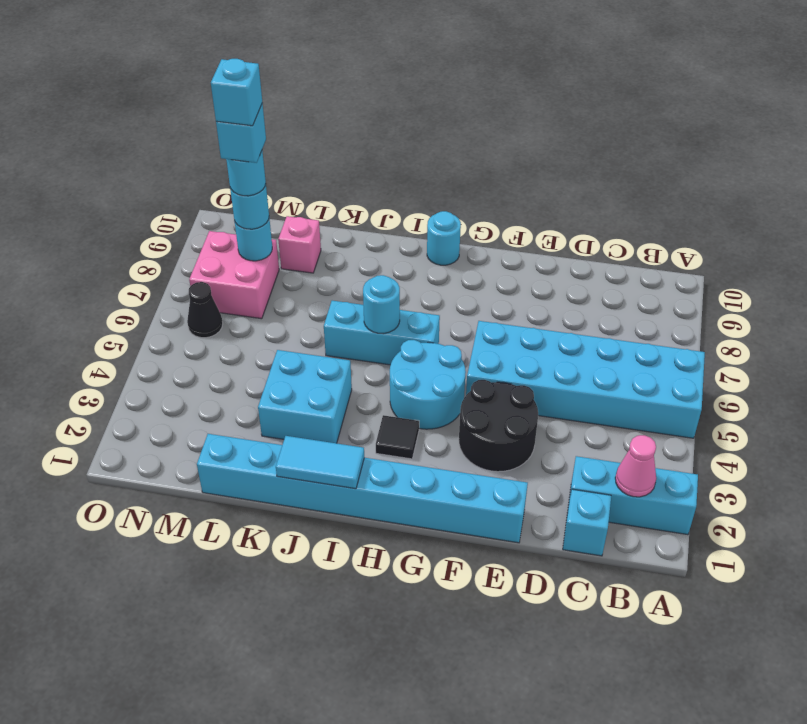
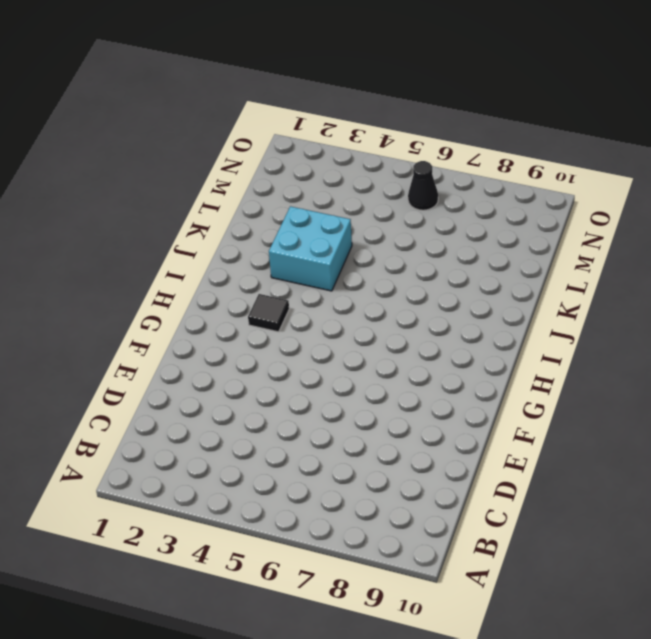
none -> cyan brick A2:C2 level 1
none -> cyan brick A5:F6 level 1
none -> cyan brick C1 level 1

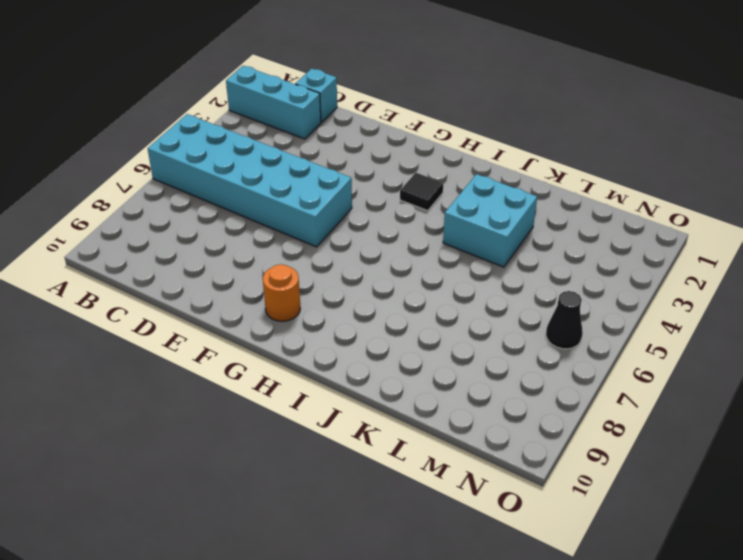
orange round brick G9 level 1 -> none
none -> cyan brick E1:L1 level 1
none -> black round brick E3:F4 level 1
none -> cyan round brick G4:H5 level 1

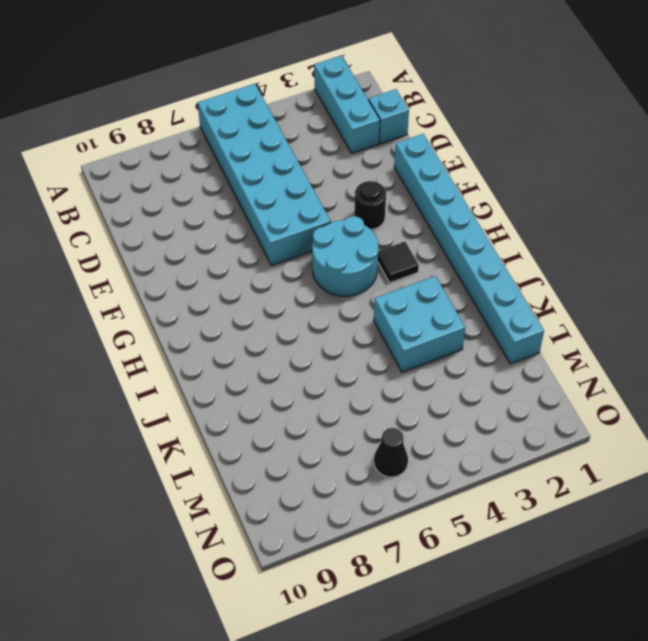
black round brick F3 level 1 -> black round brick E3:F4 level 1
none -> cyan brick H6:J6 level 1
none -> cyan round brick H10 level 1
none -> pink brick L9 level 1

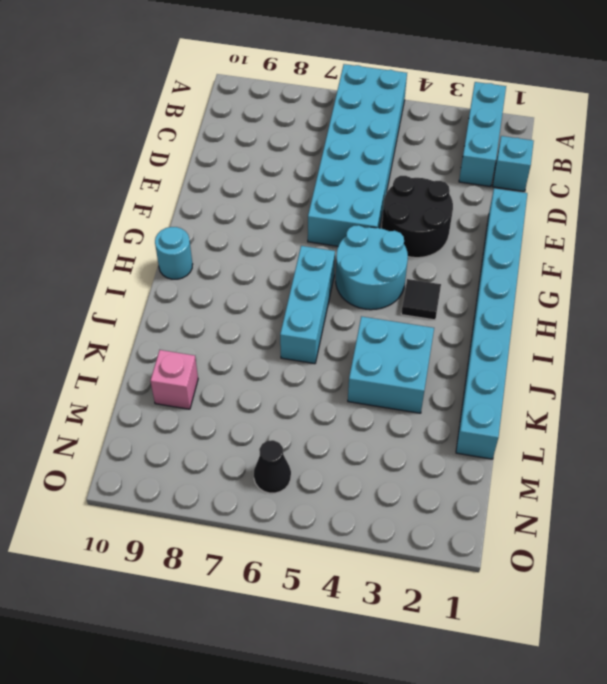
none -> pink brick M7:N8 level 1
none -> pink cone B2 level 2
none -> cyan tile I1:J1 level 2

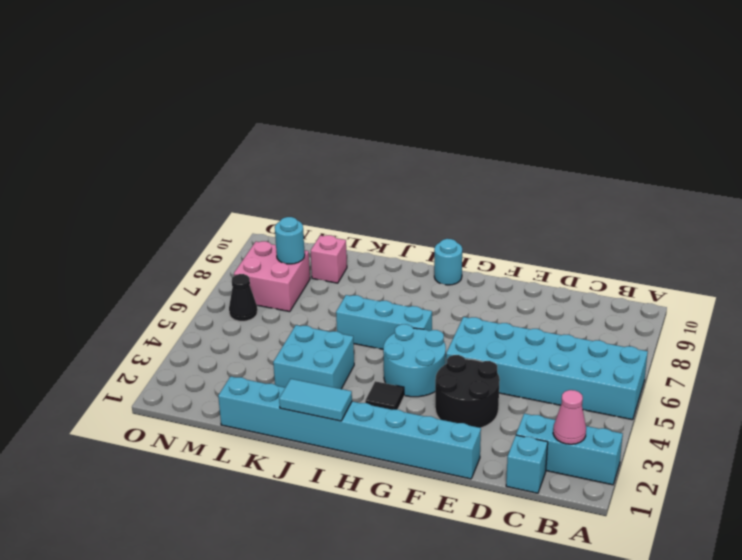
none -> cyan round brick I6 level 2
none -> cyan round brick M8 level 3
none -> cyan round brick M8 level 4

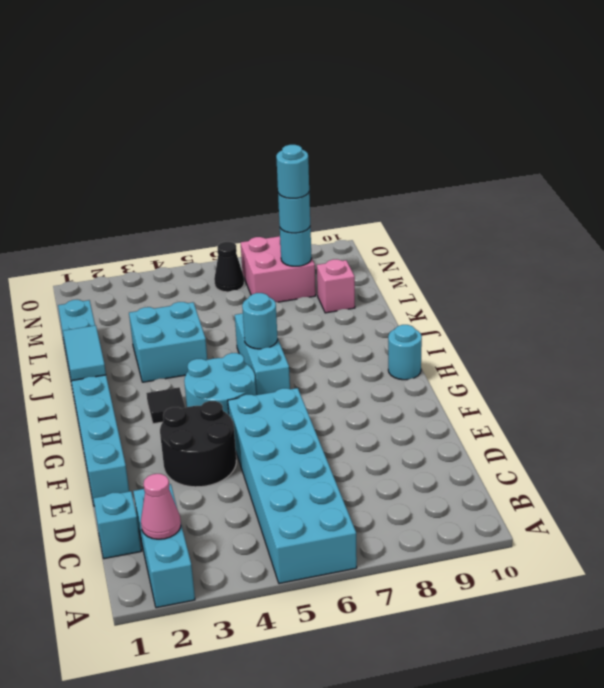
none -> cyan brick M8 level 5
none -> cyan brick M8 level 6

